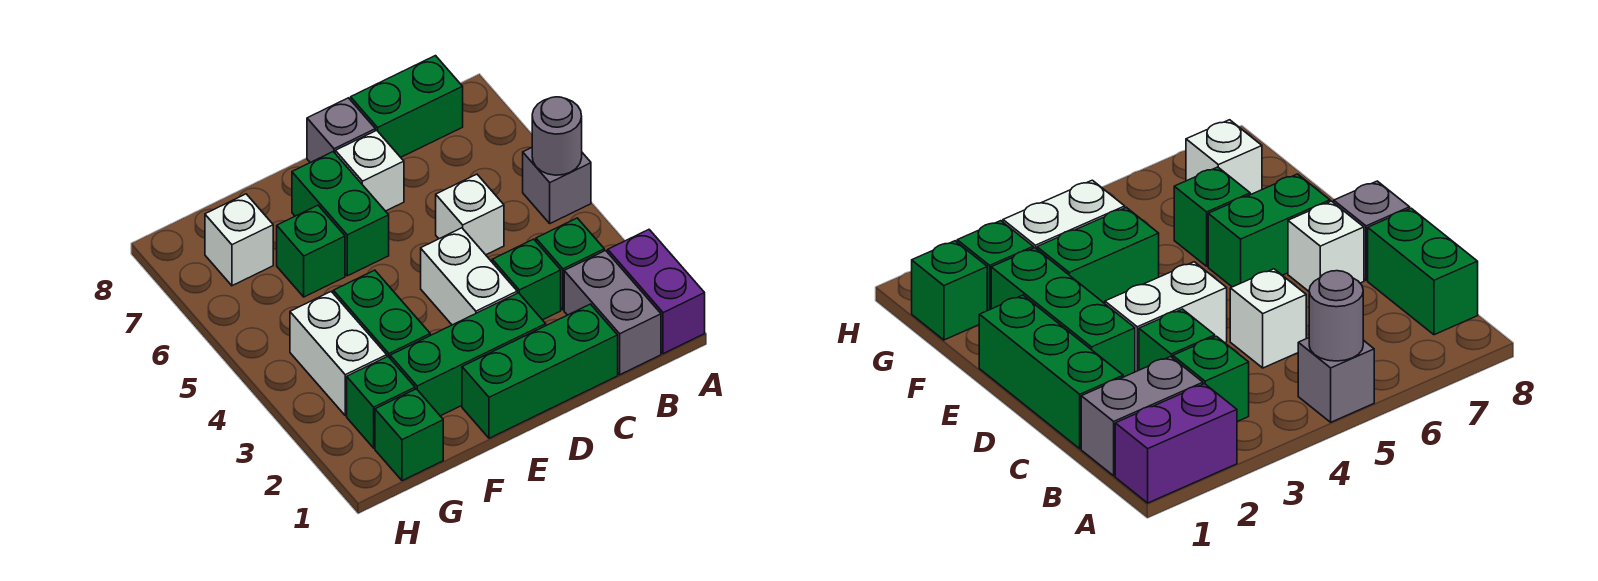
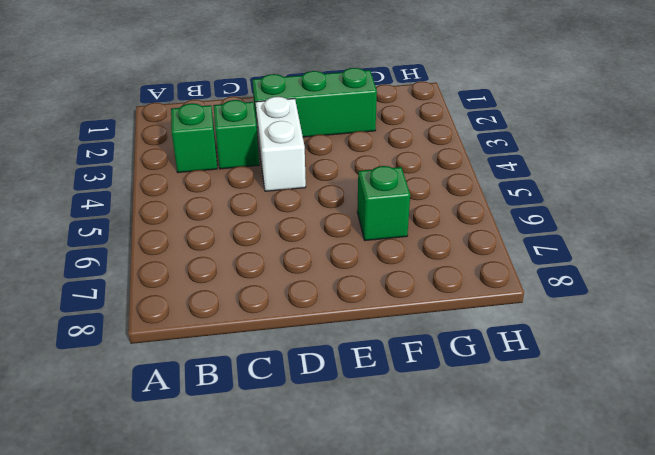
none -> purple brick A1:A2 level 1
none -> grey brick A5 level 1
none -> grey brick B1:B2 level 1

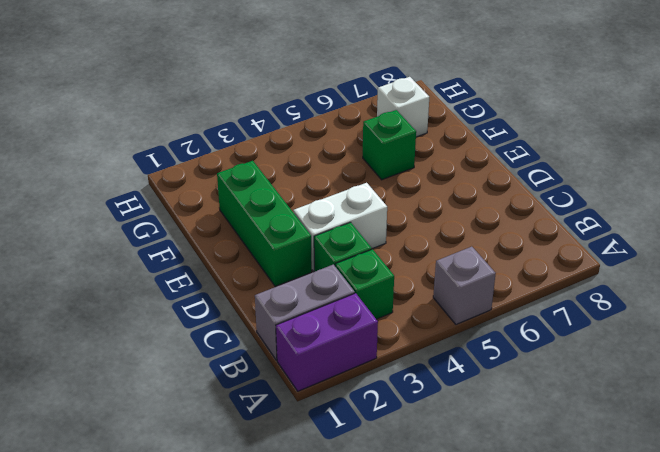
none -> green brick B8:C8 level 1
none -> green brick C1:E1 level 1
none -> white brick C5 level 1

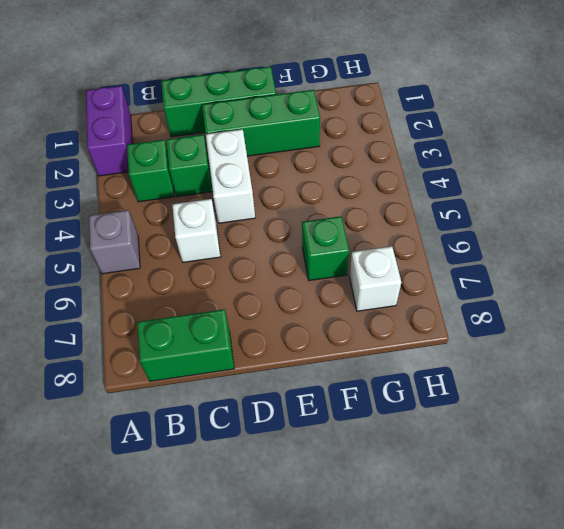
none -> grey brick B1:B2 level 1
none -> white brick D7 level 1
none -> grey brick D8 level 1

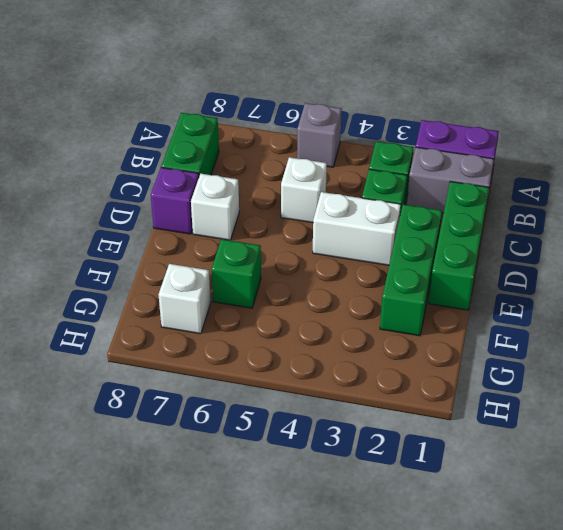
purple brick D8 level 1 -> grey brick D8 level 1
none -> green brick E6:E7 level 1
none -> green brick F3:F4 level 1
none -> green brick G1 level 1

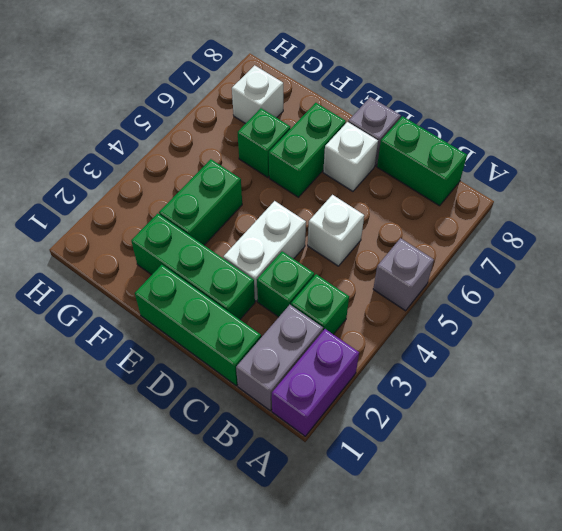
none -> green brick G1 level 1
none -> green brick G2 level 1
none -> white brick G3:G4 level 1

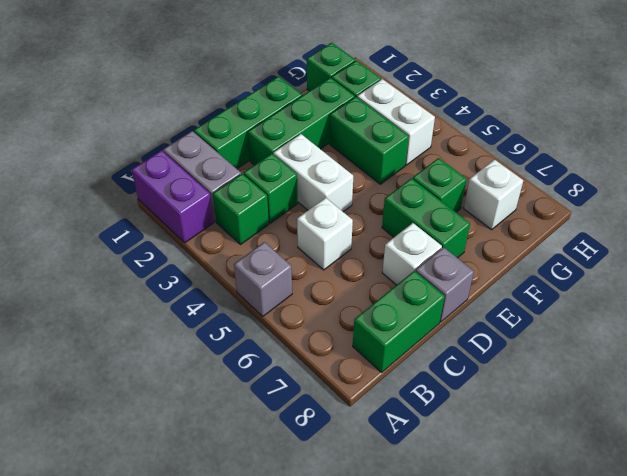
none -> grey round brick A5 level 2

